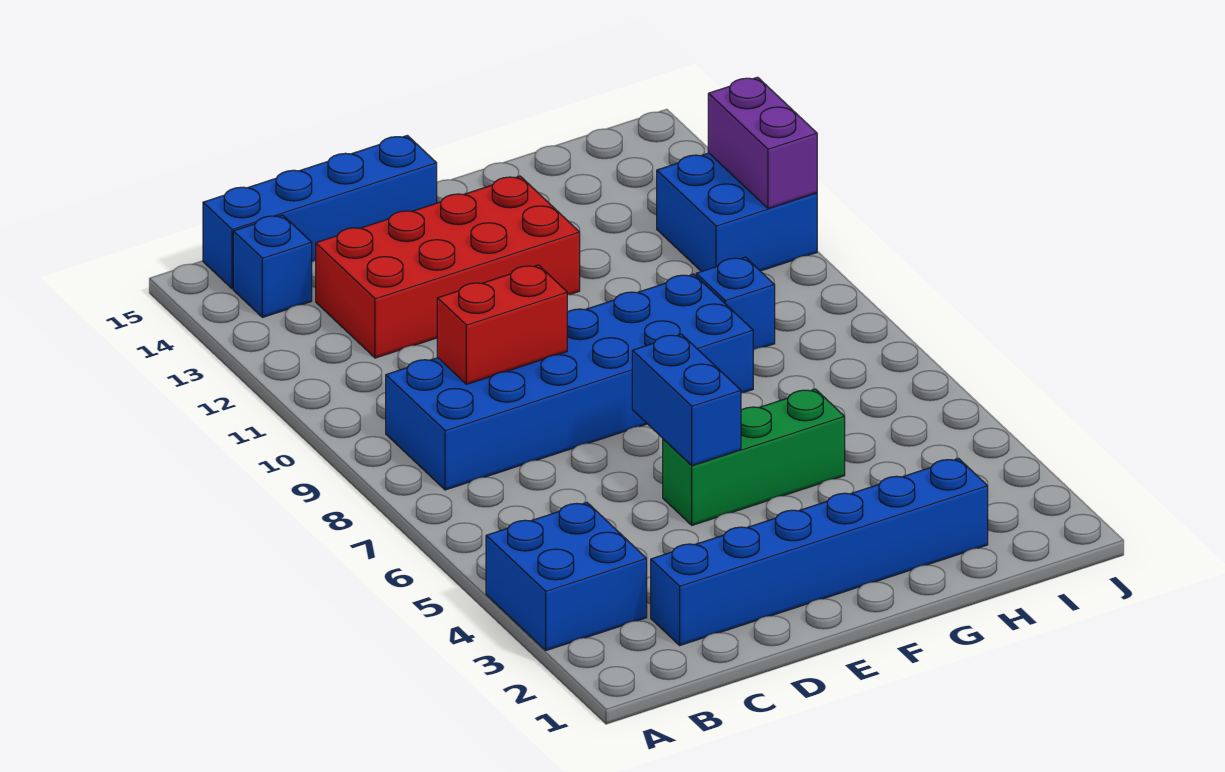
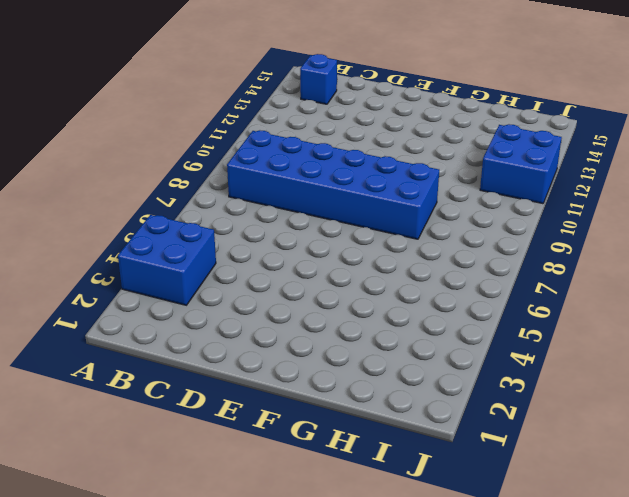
none -> blue brick B15:E15 level 1
none -> blue brick C2:H2 level 1
none -> red brick C12:F13 level 1

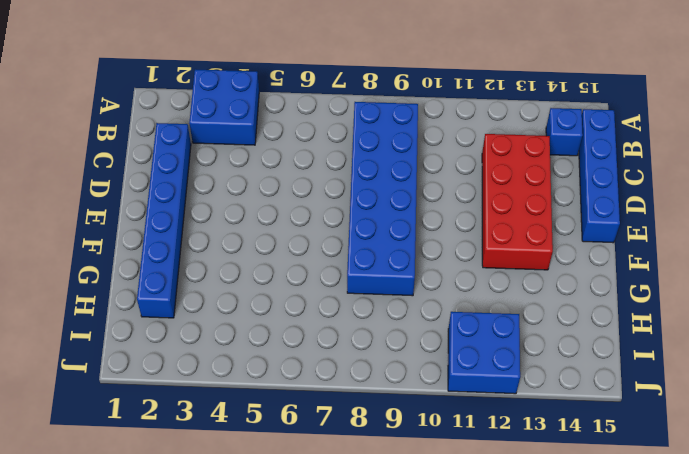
none -> green brick E5:G5 level 1
none -> blue brick H9 level 1
none -> red brick C9:D9 level 2

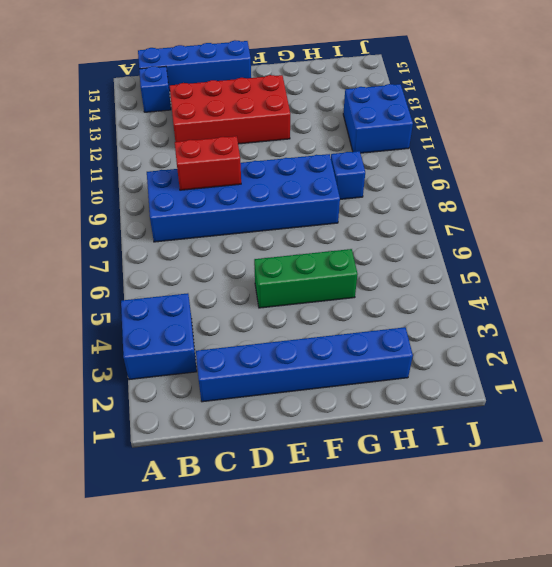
none -> blue brick E5:E6 level 2
none -> purple brick J11:J12 level 2

